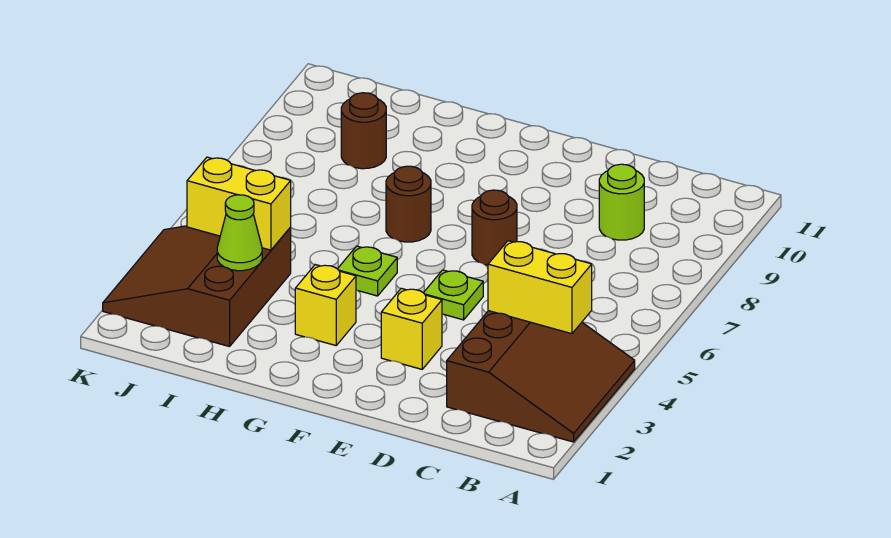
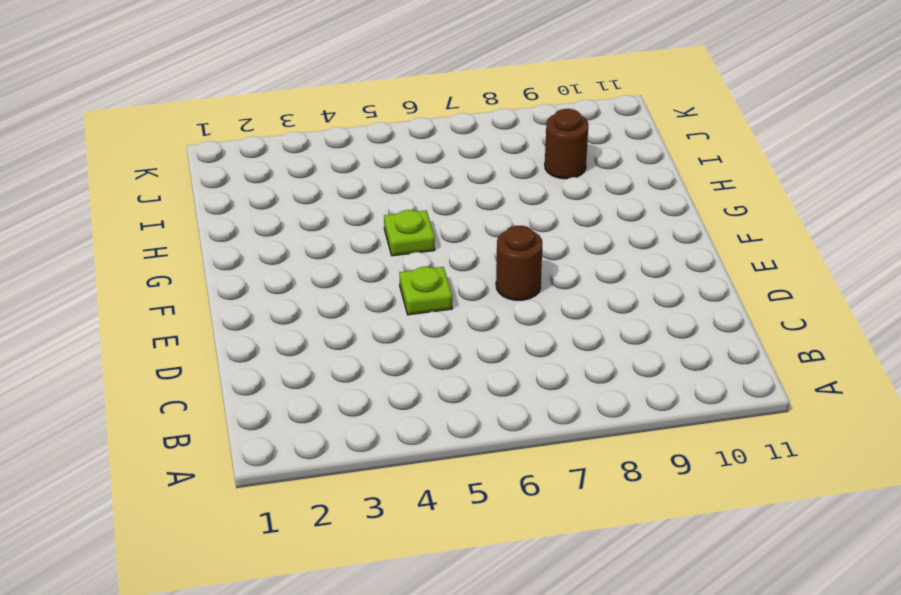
none -> brown slope A2:C4 level 1 top C
none -> lime round brick C9 level 1
none -> yellow brick E3 level 1

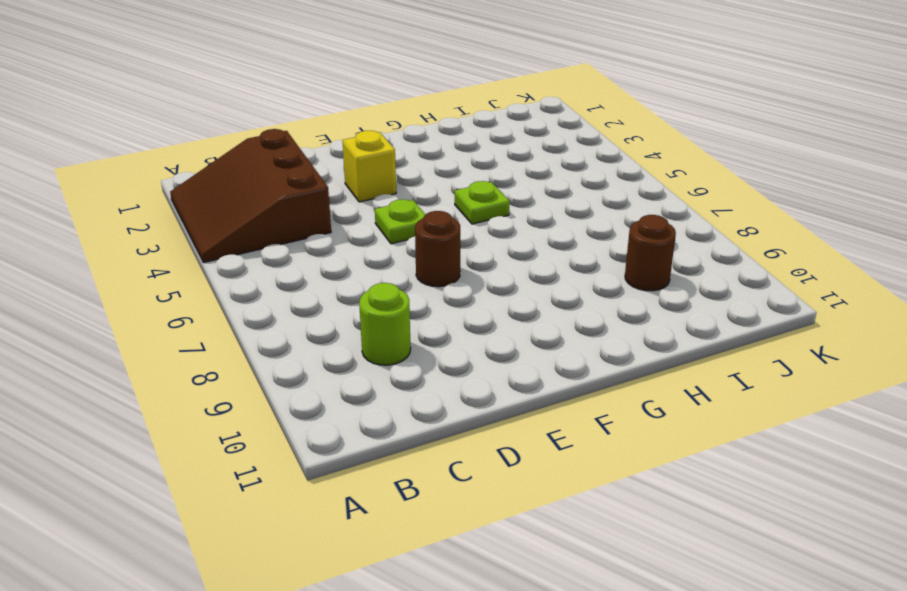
none -> yellow brick G3 level 1
none -> brown round brick G7 level 1
none -> brown slope I2:K4 level 1 top I

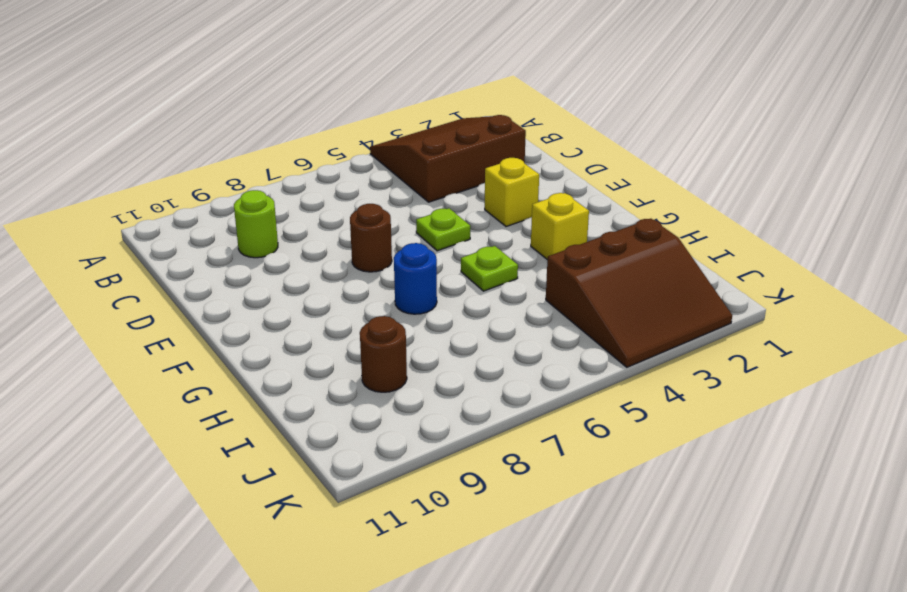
blue round brick G7 level 1 -> brown round brick G7 level 1
none -> yellow brick B4:C4 level 2
none -> lime cone I3 level 2
none -> yellow brick I4:J4 level 2

